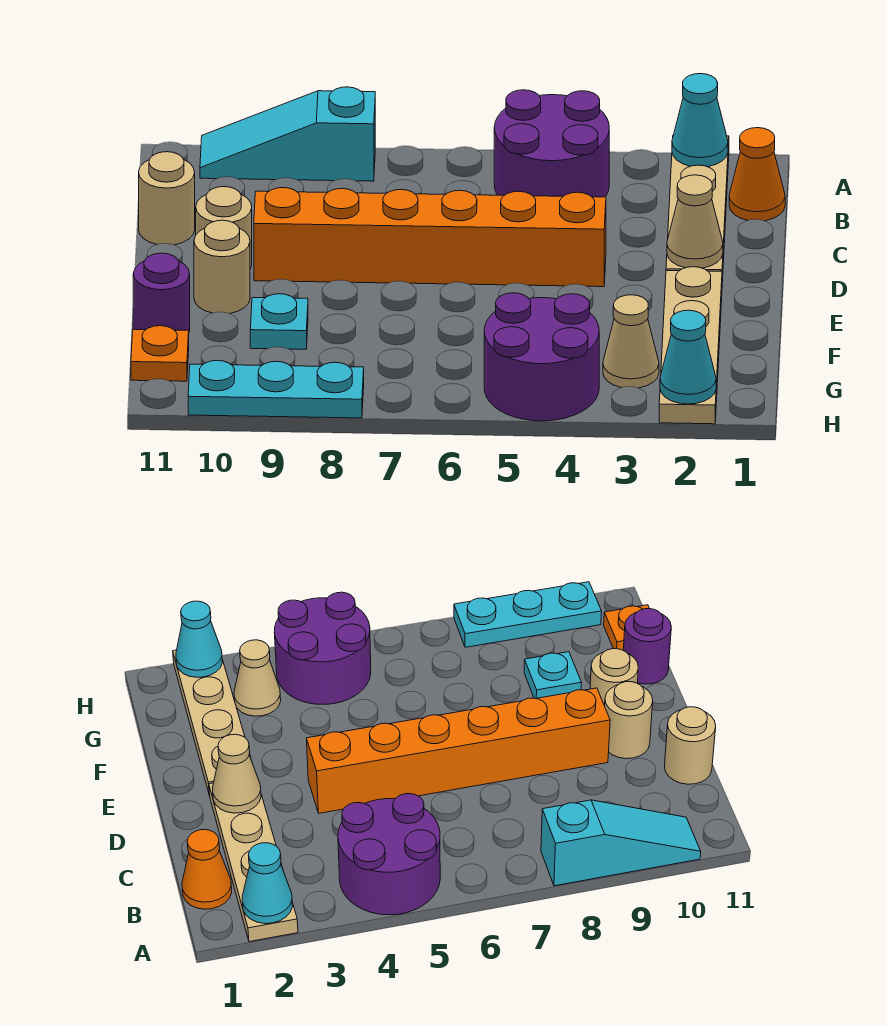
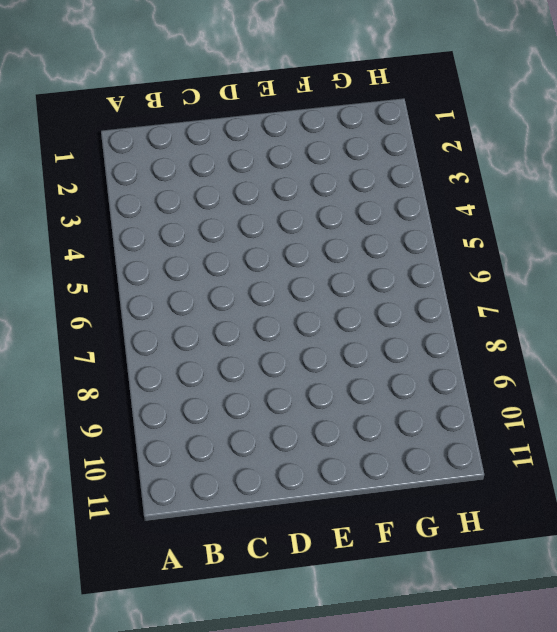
none -> tan plate A2:D2 level 1
none -> purple round brick A4:B5 level 1
none -> cyan slope A8:A10 level 1 top 8

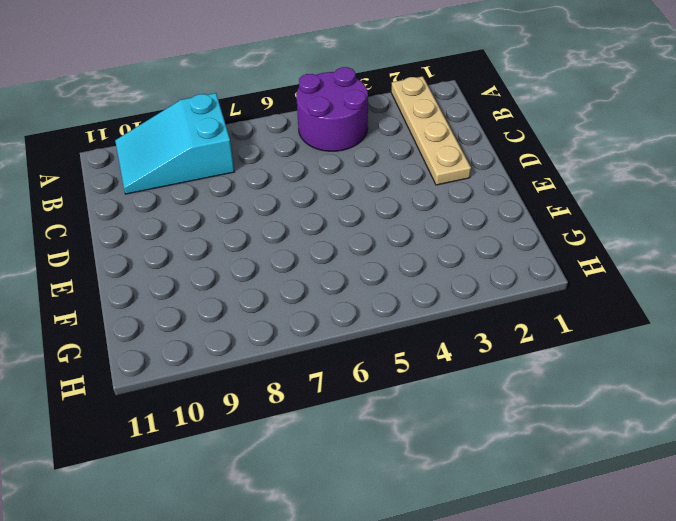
cyan slope A8:B10 level 1 top 8 -> cyan slope A8:A10 level 1 top 8
none -> orange cone B1 level 1
none -> tan round brick C11 level 1
none -> orange brick D4:D9 level 1

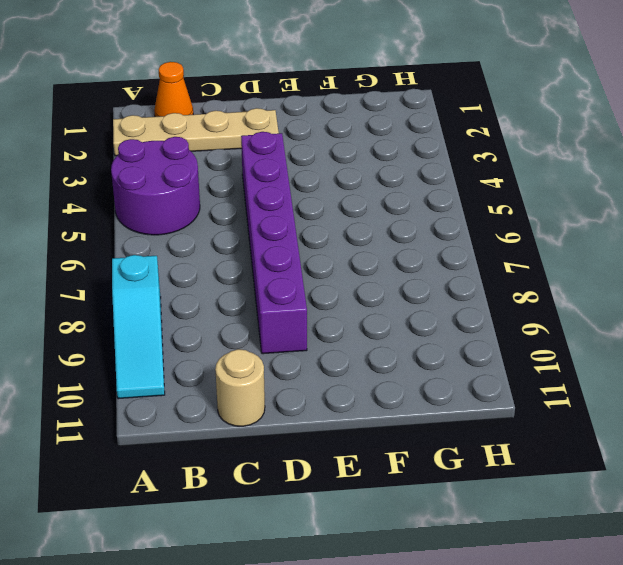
purple brick D4:D9 level 1 -> orange brick D4:D9 level 1
none -> tan round brick D10 level 1
none -> tan plate E2:H2 level 1
none -> tan round brick E10 level 1

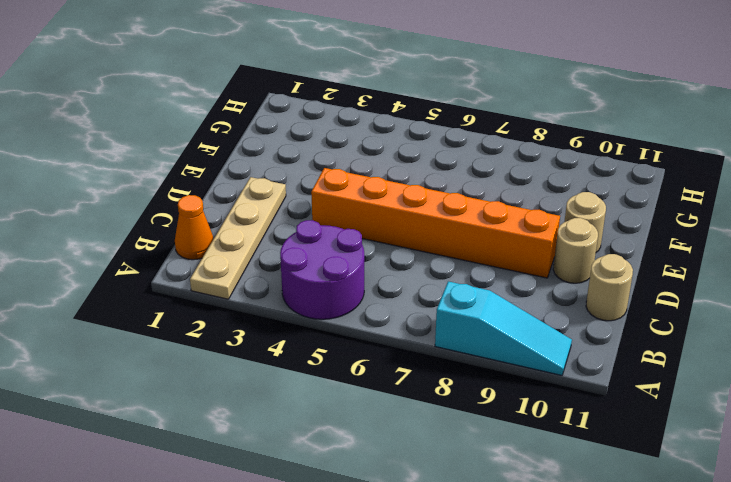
none -> tan plate E2:H2 level 1
none -> cyan plate F9 level 1
none -> purple round brick F11 level 1

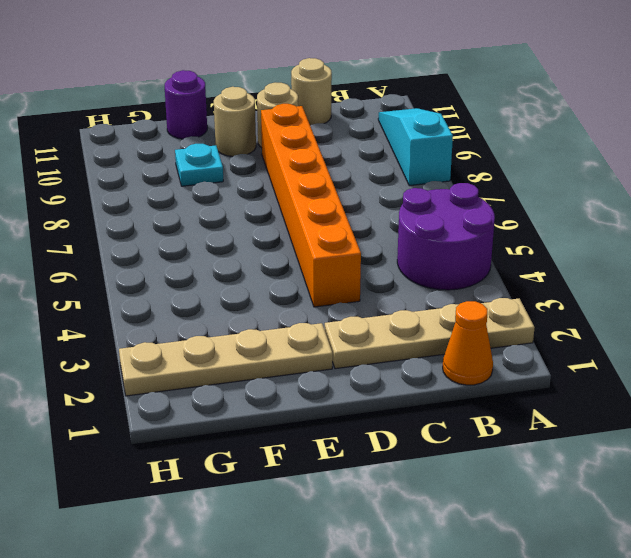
none -> tan cone G3 level 1
none -> purple round brick G4:H5 level 1
none -> orange plate G11 level 1

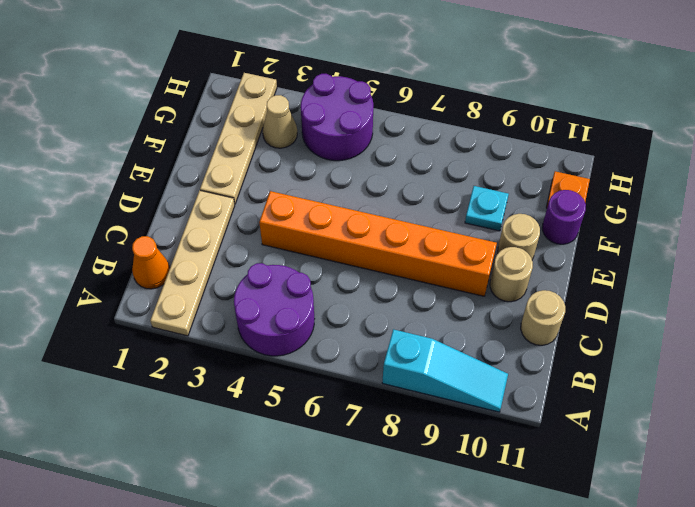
none -> cyan plate H8:H10 level 1
none -> cyan cone A2 level 2
none -> tan cone D2 level 2

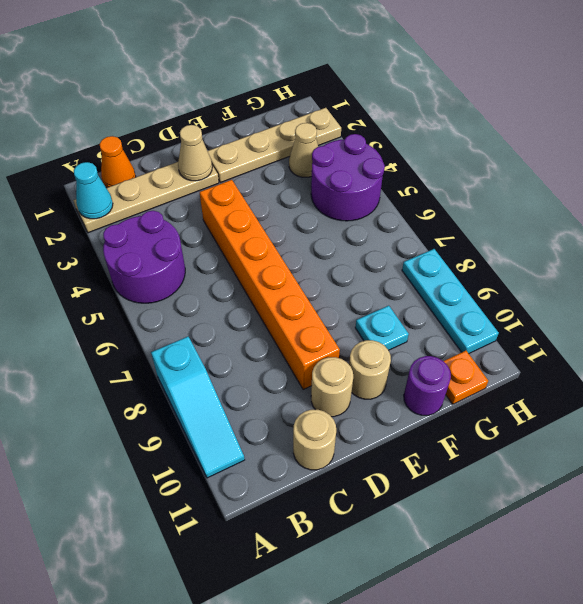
none -> cyan cone H2 level 2

